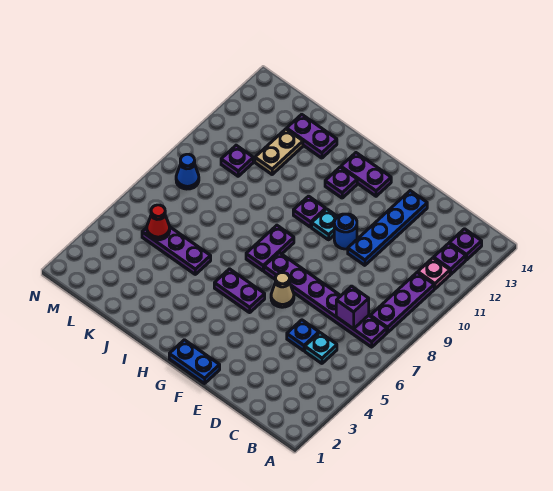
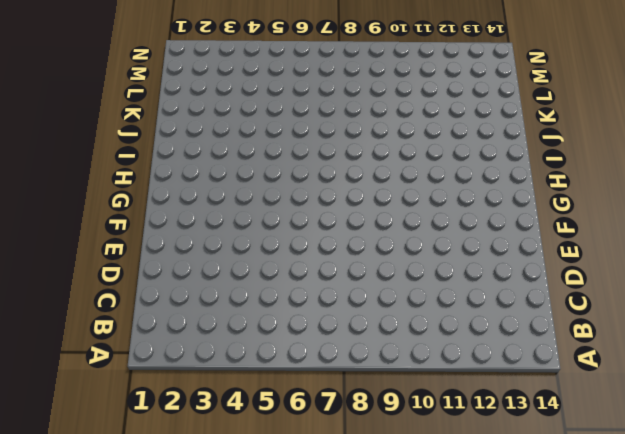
none -> purple plate B7:G7 level 1
none -> purple plate B8:B10 level 1
none -> pink plate B11 level 1

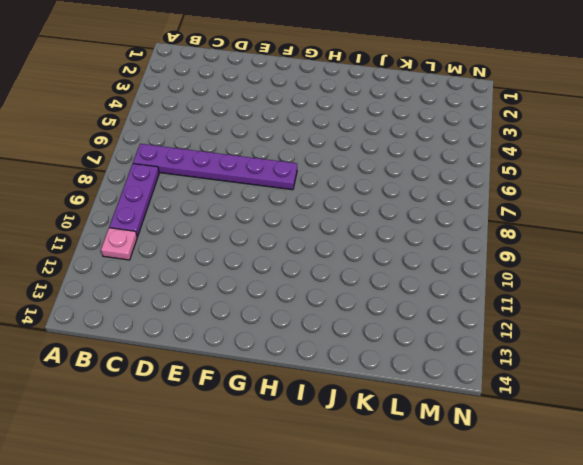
none -> purple plate B12 level 1
none -> purple plate B13 level 1
none -> cyan plate C5 level 1

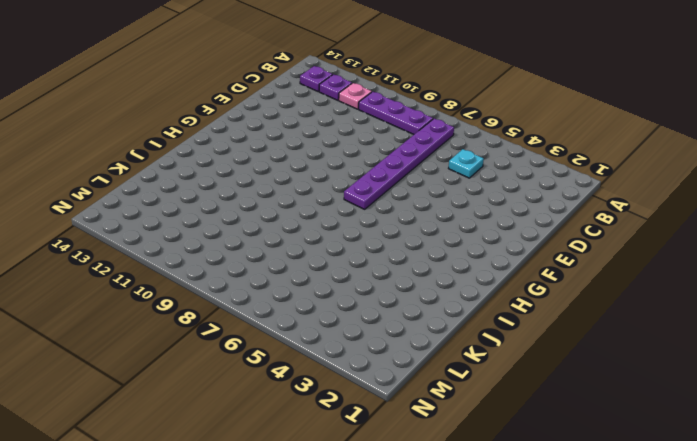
none -> blue plate D5 level 1
none -> blue plate E10:E13 level 1
none -> blue plate F1:G1 level 1

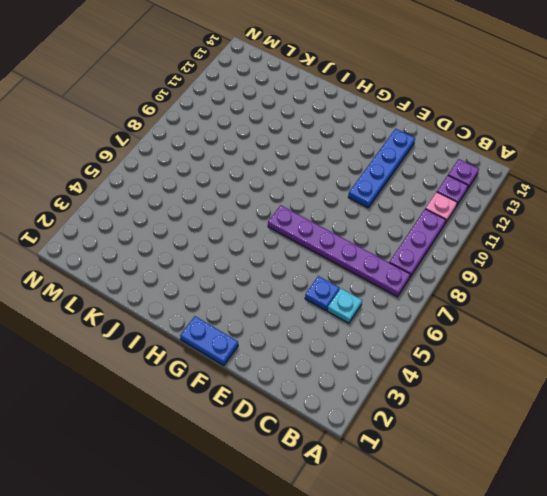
none -> tan cone F6 level 1
none -> blue round brick F10 level 1
none -> purple plate G5:H5 level 1

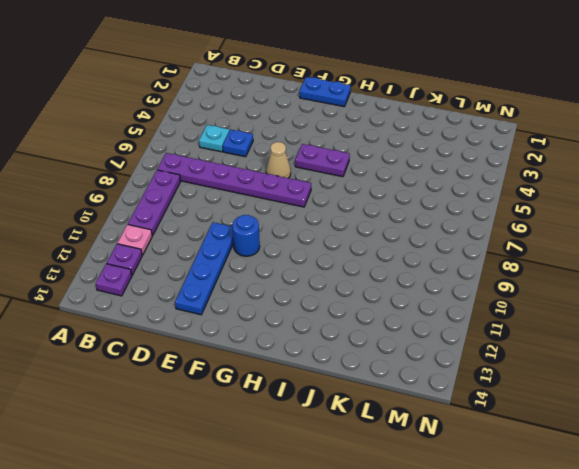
none -> cyan plate G10 level 1
none -> purple plate G13:H13 level 1
none -> purple plate H7:H8 level 1

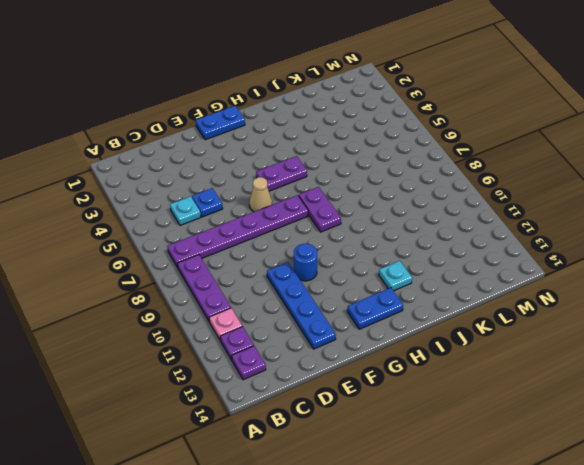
blue plate G13:H13 level 1 -> purple plate G13:H13 level 1
cyan plate I12 level 1 -> cyan plate G10 level 1
none -> purple plate H10 level 1
none -> purple plate H12 level 1
none -> purple plate J5:L5 level 1

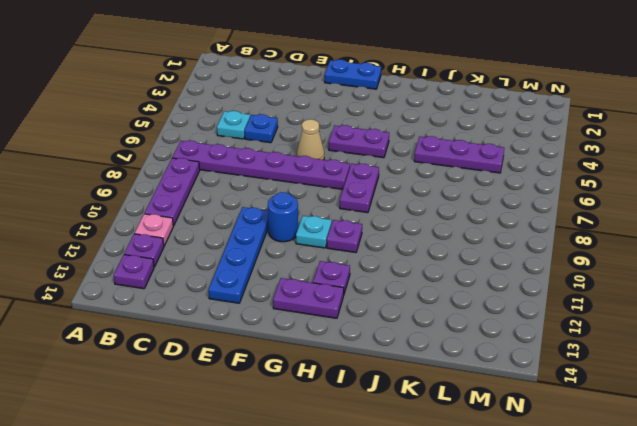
none -> purple plate J13:K13 level 1
none -> tan plate K11:K12 level 1
none -> purple plate L10 level 1

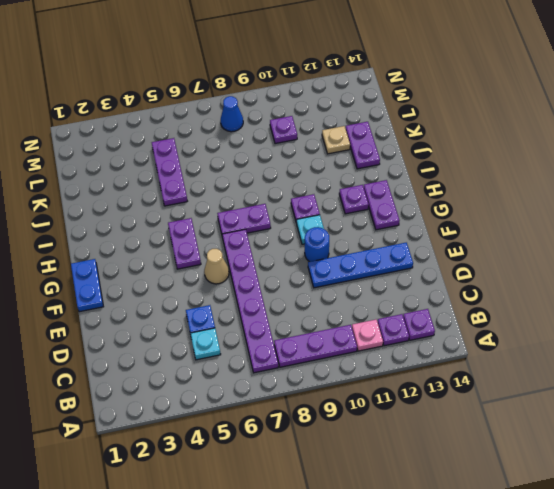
tan plate K12 level 1 -> tan plate K11:K12 level 1
none -> purple brick C7 level 2
none -> red cone L5 level 2

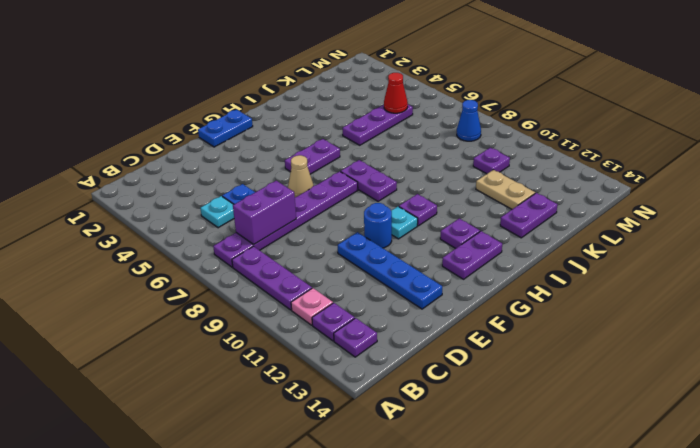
purple brick C7:D7 level 2 -> purple brick C7 level 2

